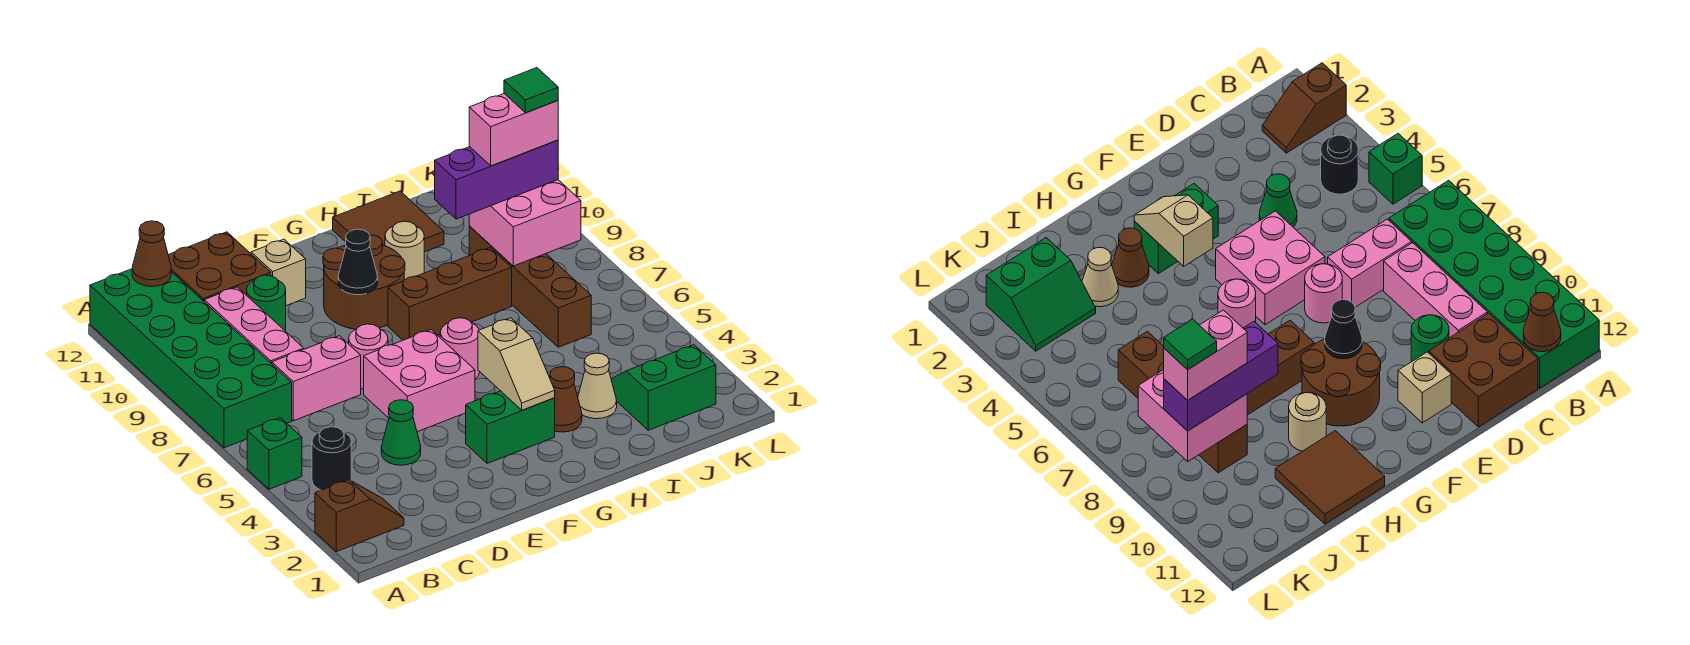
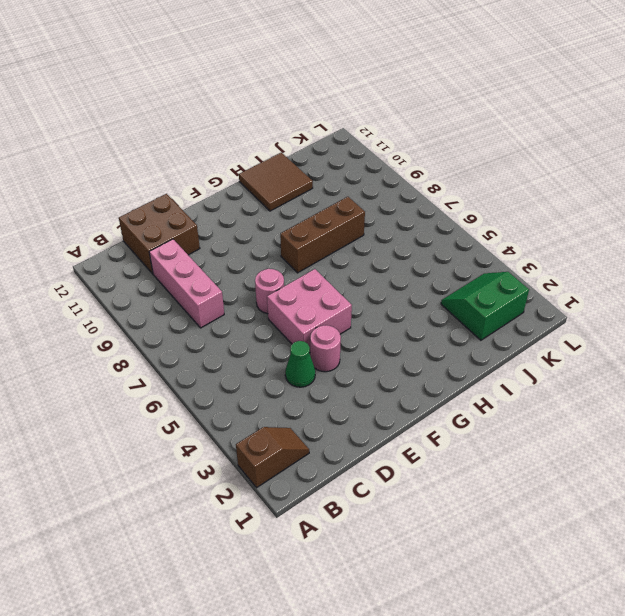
pink round brick E4 level 1 -> pink round brick G6 level 1
none -> green brick A5 level 1
none -> green brick A7:B12 level 1
none -> black round brick B4 level 1

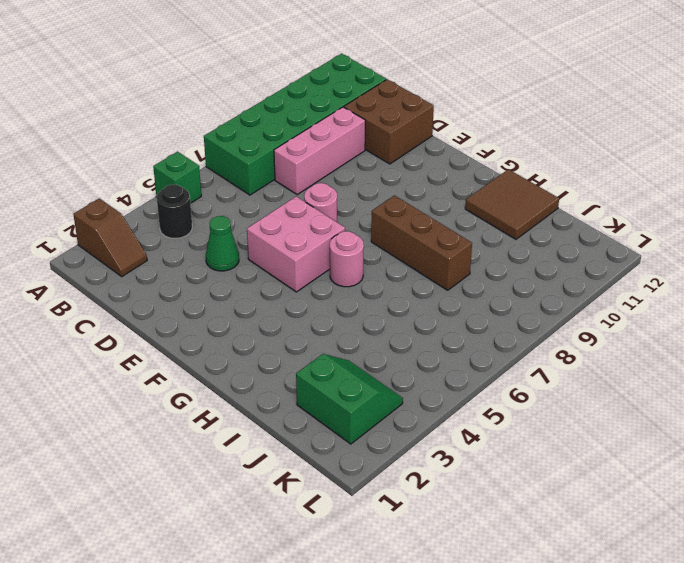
none -> pink brick C7:D7 level 1
none -> green round brick D10 level 1
none -> tan brick E11 level 1

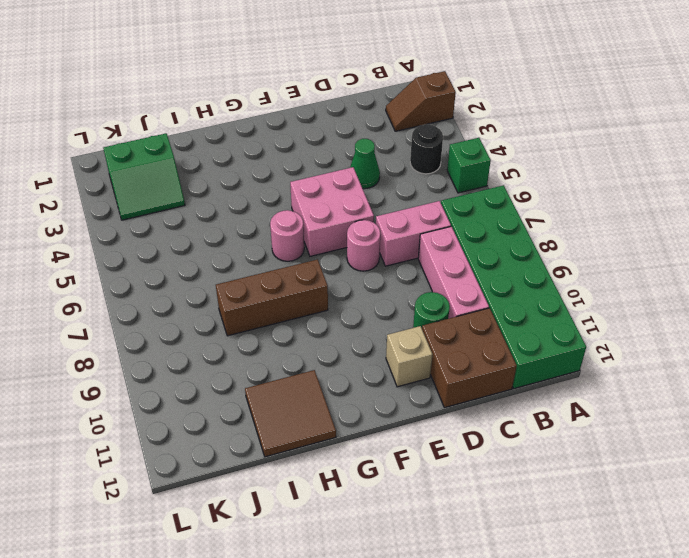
none -> green brick F3:G3 level 1
none -> brown round brick F9:G10 level 1
none -> brown cone H3 level 1

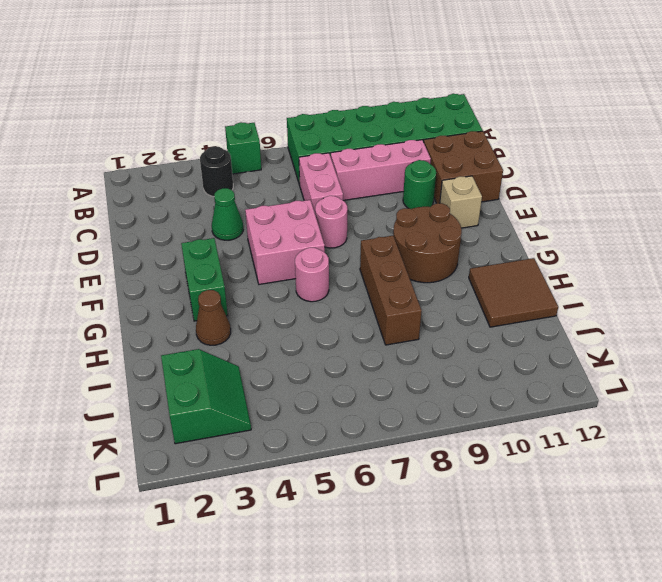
none -> brown slope A2:B2 level 1 top A
none -> tan round brick H10 level 1
none -> tan cone I3 level 1

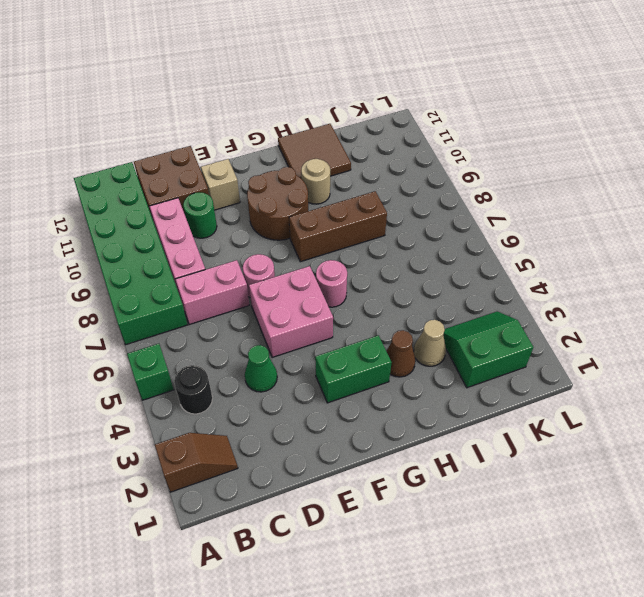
none -> brown brick J6:J9 level 1
none -> brown cone B12 level 2
none -> black cone F9 level 2

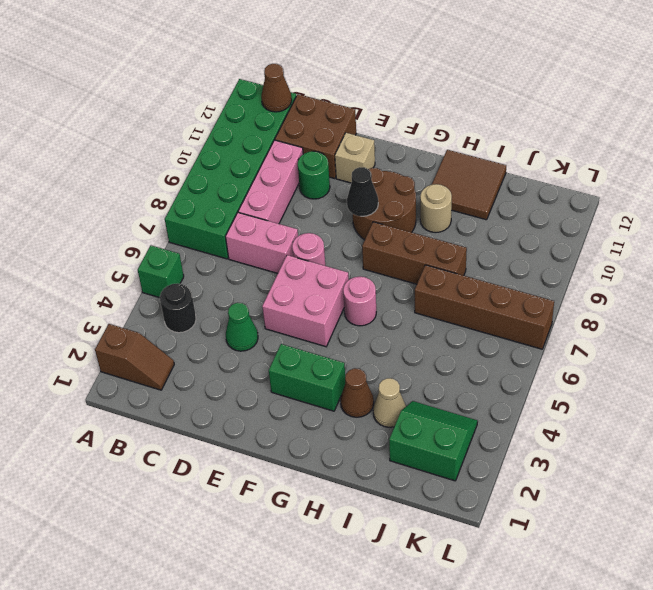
brown brick I7:L7 level 1 -> brown brick J6:J9 level 1
none -> tan slope G3:G4 level 2 top 4
none -> pink brick J8:K9 level 2
none -> purple brick I9:K9 level 3

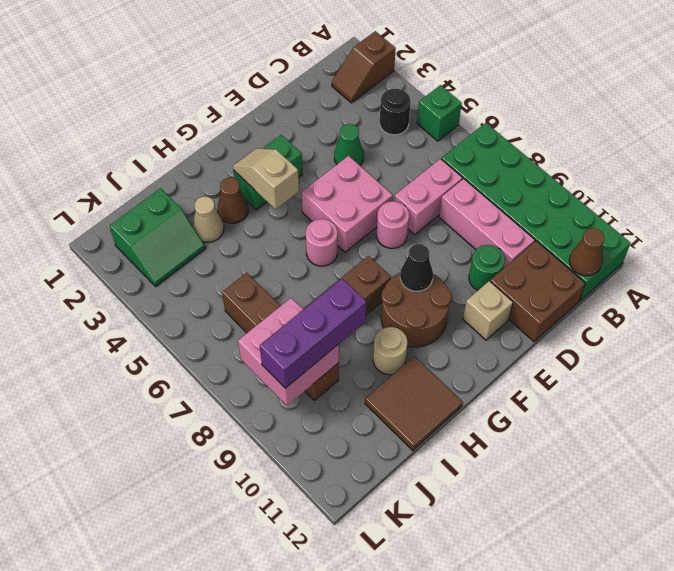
none -> pink brick J9:K9 level 4
none -> green tile K9 level 5

